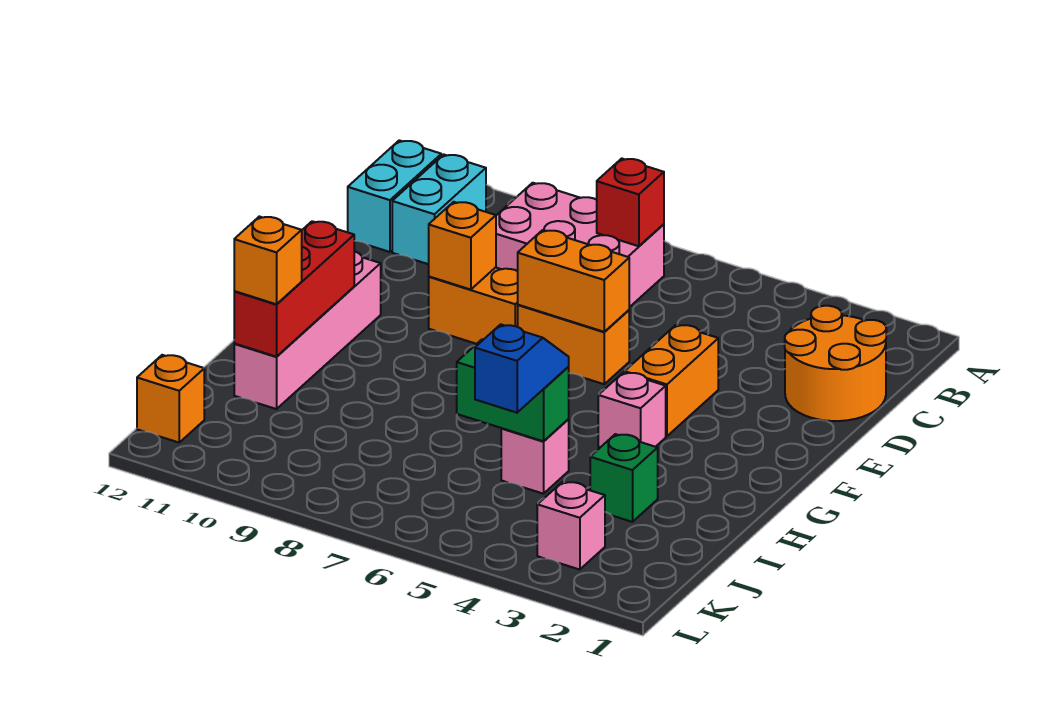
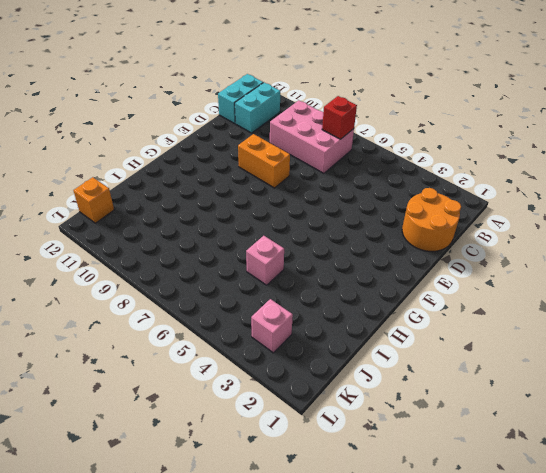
none -> orange brick E4:F4 level 1
none -> orange brick E6:E7 level 1
none -> pink brick F11:I11 level 1

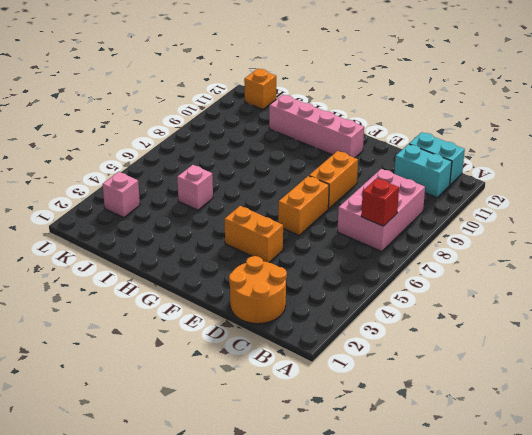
none -> pink brick G4 level 1
none -> green brick I3 level 1
none -> orange brick E6:E7 level 2

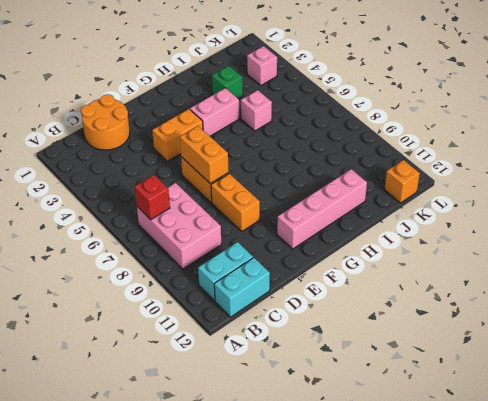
pink brick G4:H4 level 1 -> pink brick G4 level 1
none -> orange brick E9 level 2
none -> red brick G11:I11 level 2
none -> green brick I5:I6 level 2

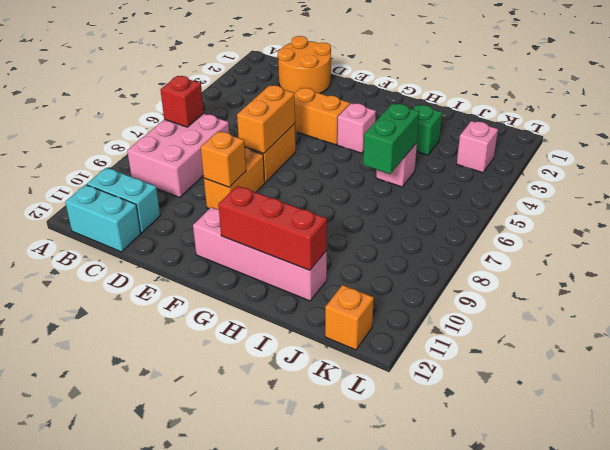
none -> blue slope I5:J5 level 3 top J
none -> orange brick I11 level 3

